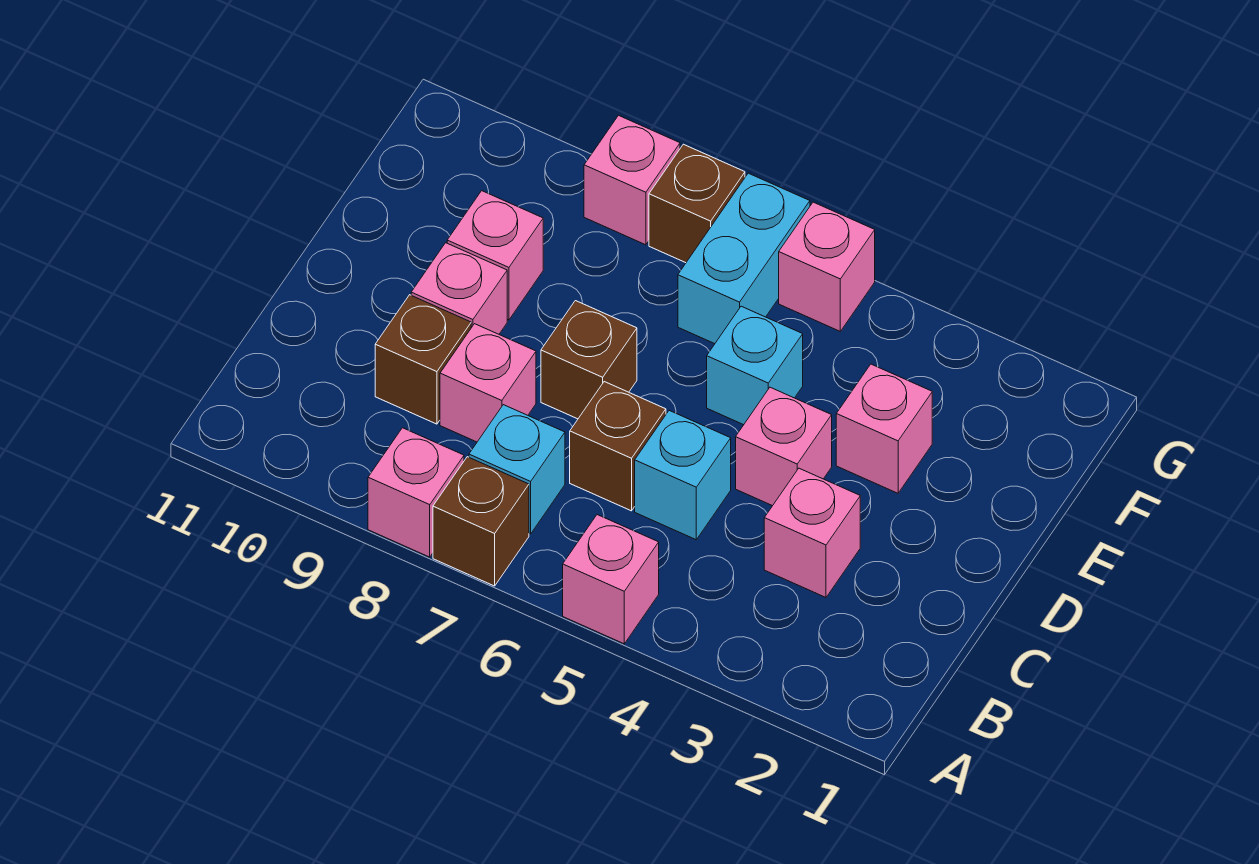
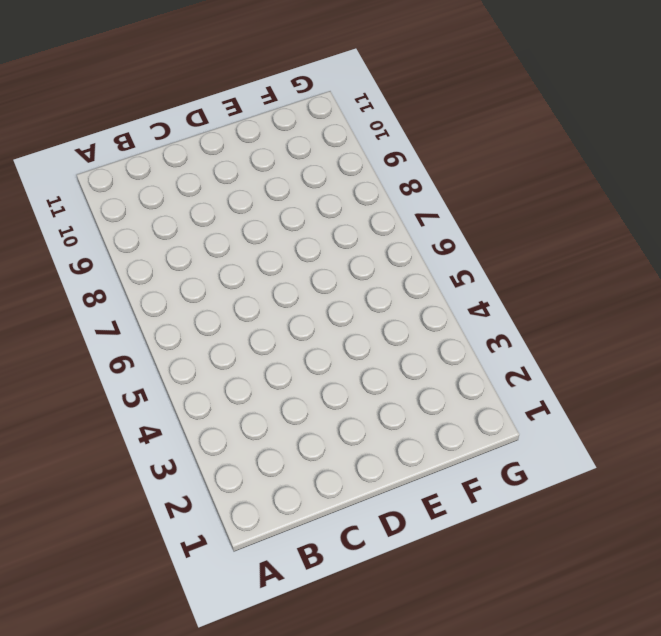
none -> pink brick A5 level 1
none -> brown brick A7 level 1
none -> pink brick A8 level 1

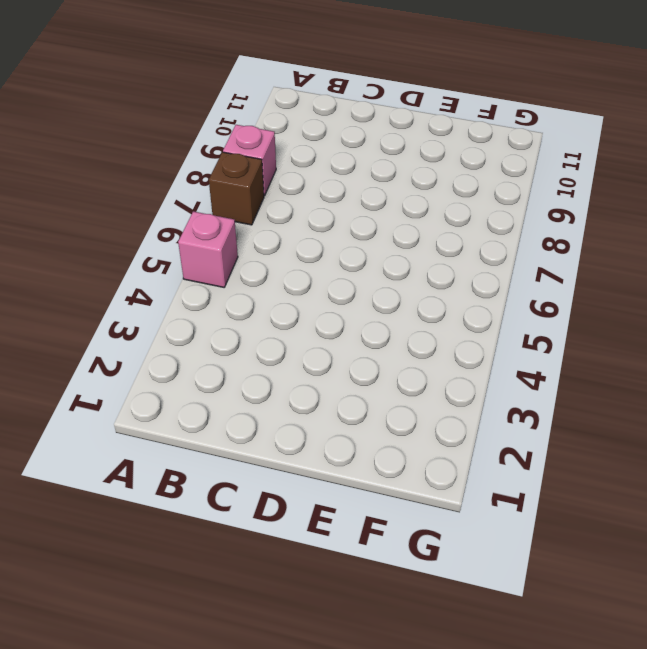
none -> cyan brick B7 level 1
none -> pink brick C3 level 1
none -> cyan brick C5 level 1

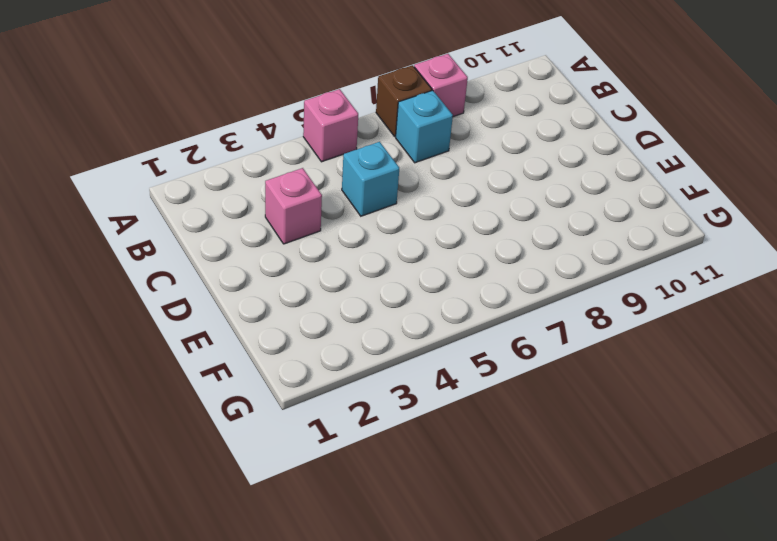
none -> brown brick C6 level 1
none -> pink brick C8 level 1
none -> brown brick C9 level 1

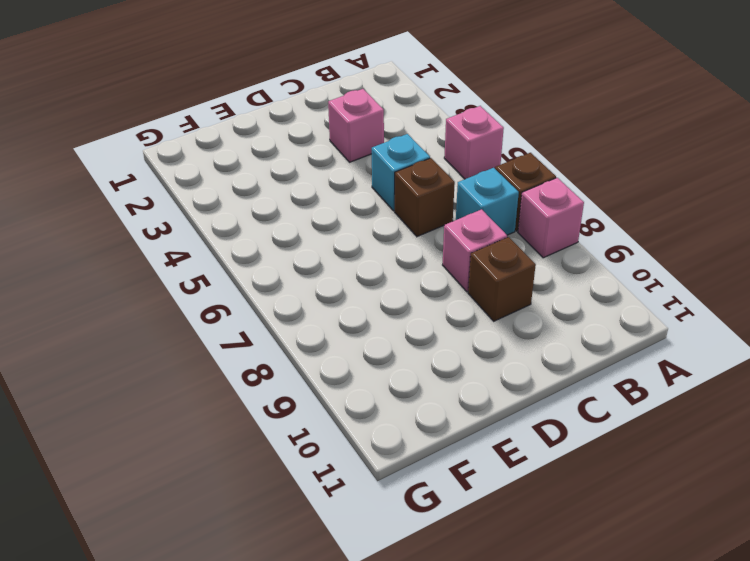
none -> pink brick D4 level 1
none -> brown brick D7 level 1
none -> pink brick D9 level 1

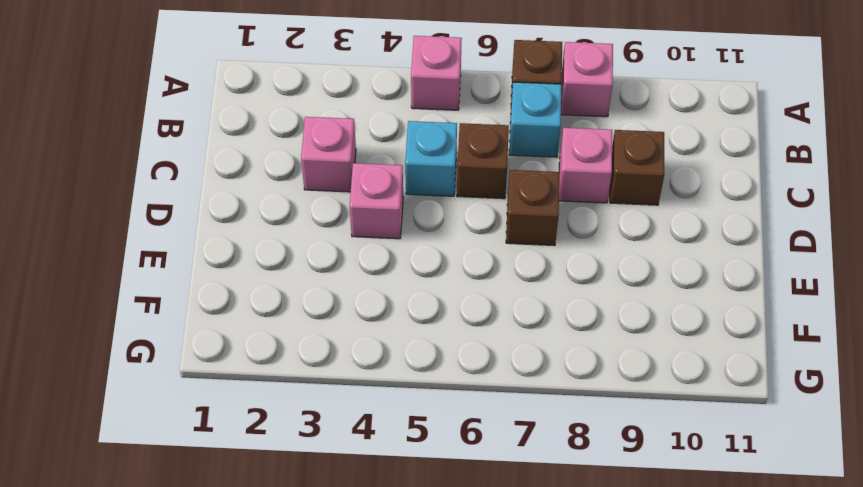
none -> pink brick D9 level 1
none -> pink brick E3 level 1
none -> cyan brick E5 level 1

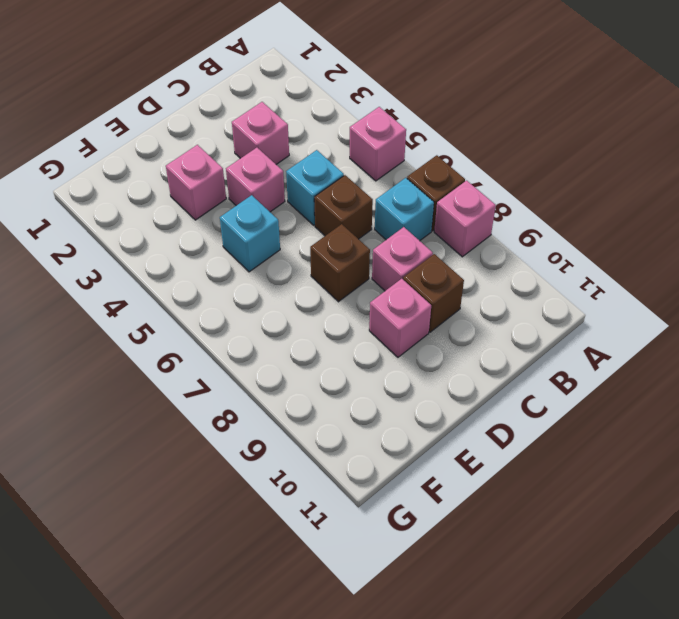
none -> pink brick E9 level 1
none -> cyan brick F6:G6 level 1
none -> pink brick G5 level 1

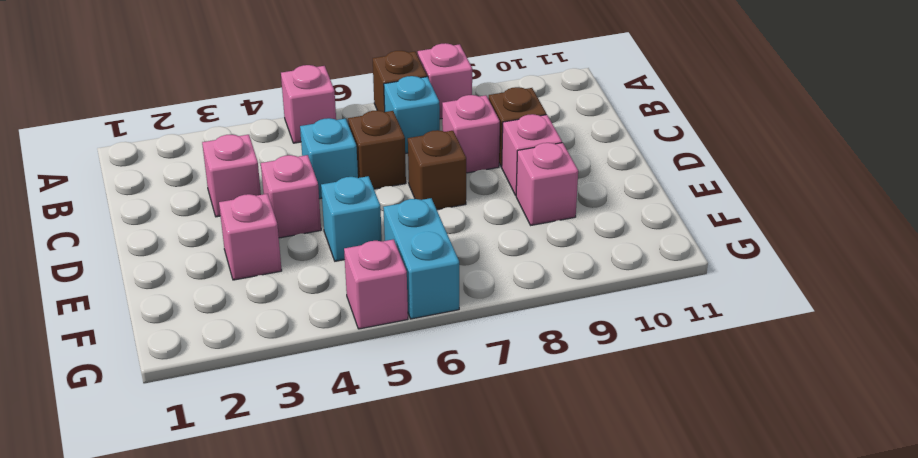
none -> brown brick G7 level 1
none -> pink brick G8 level 1

